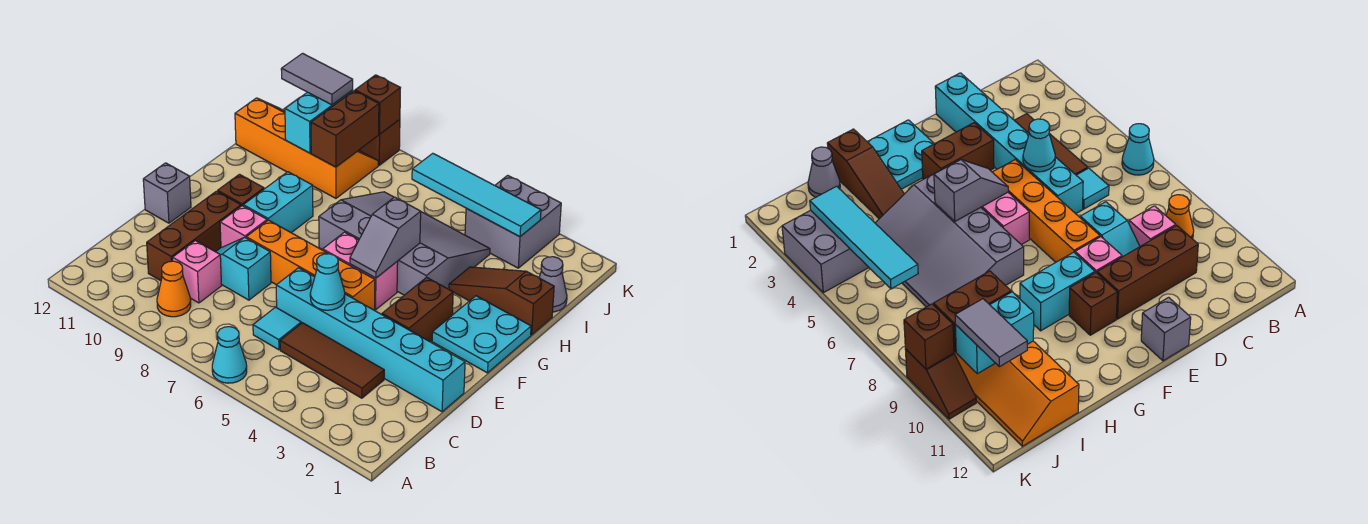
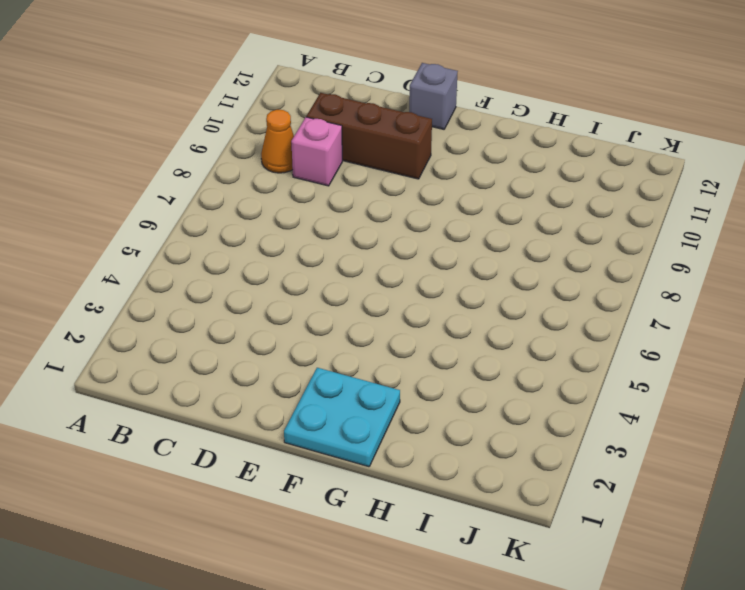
none -> cyan cone A6 level 1
none -> brown tile C3:C5 level 1
none -> cyan tile C6 level 1

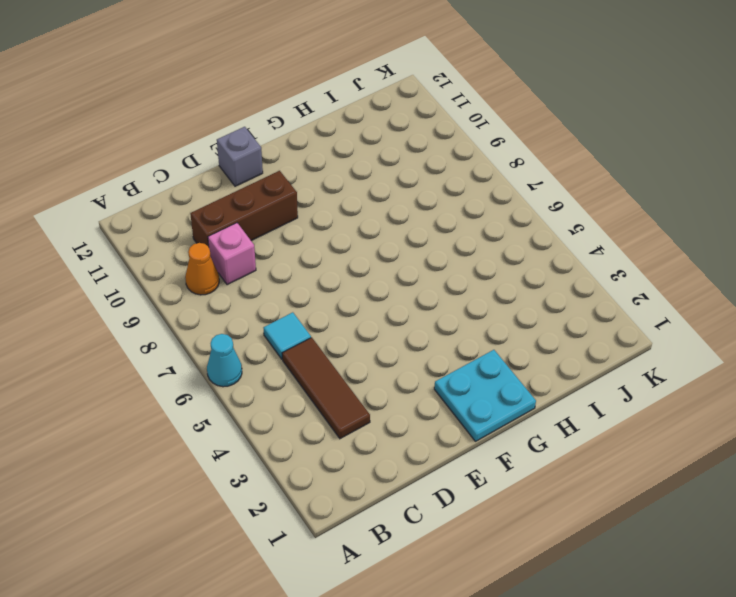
none -> cyan brick D1:D6 level 1
none -> cyan slope D8:D9 level 1 top 8
none -> brown brick E3:F3 level 1

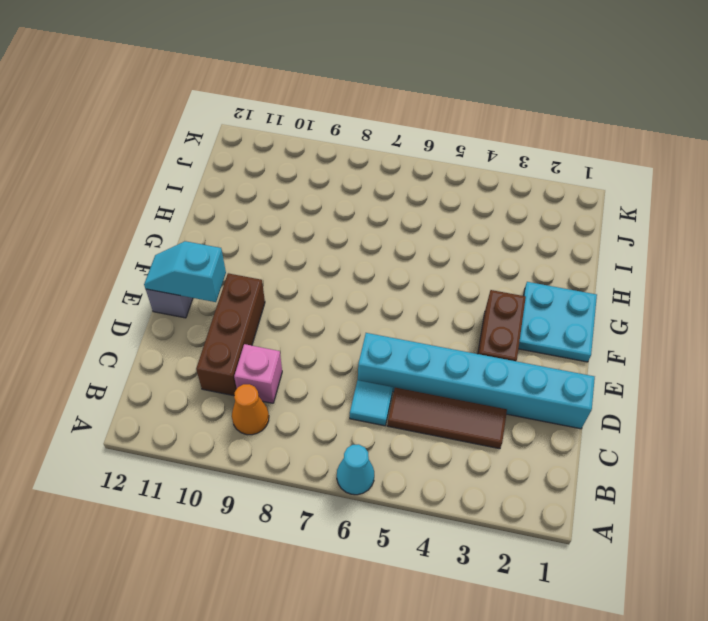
cyan slope E11:E12 level 2 top 11 -> cyan slope D8:D9 level 1 top 8
none -> orange brick E5:E8 level 1
none -> pink brick E9 level 1
none -> pink brick F5:F6 level 1

